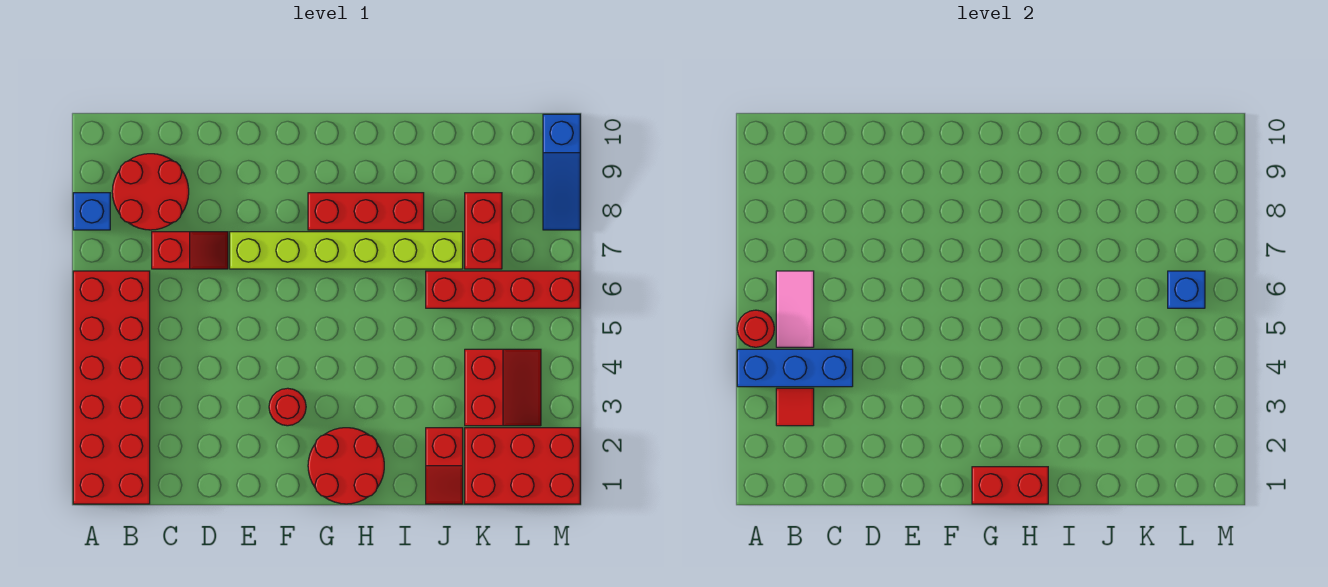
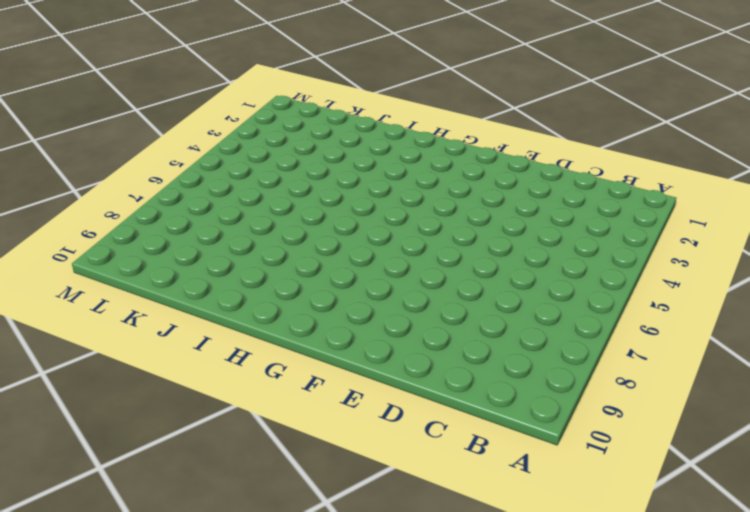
none -> red brick A1:B6 level 1
none -> blue brick A8 level 1
none -> red round brick B8:C9 level 1

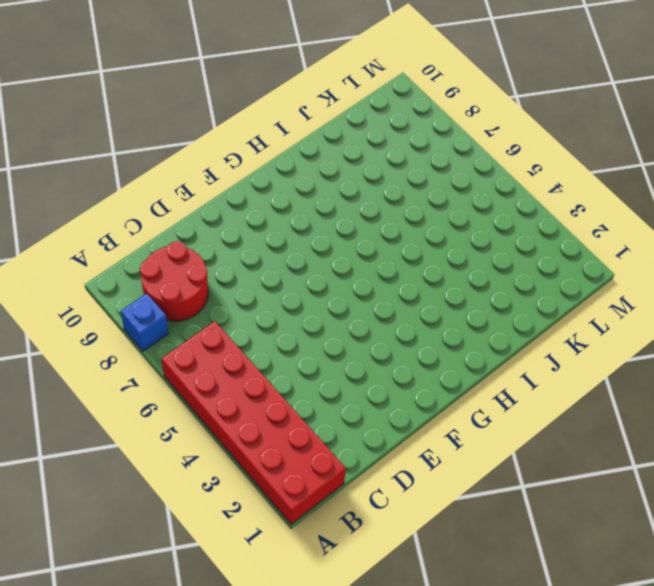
none -> red slope C7:D7 level 1 top C
none -> lime brick E7:J7 level 1
none -> red round brick F3 level 1

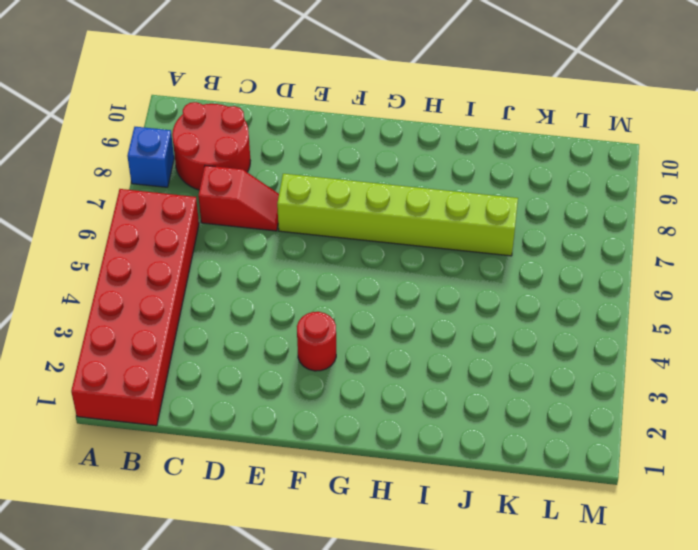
none -> red round brick G1:H2 level 1
none -> red brick G8:I8 level 1
none -> red slope J1:J2 level 1 top 2

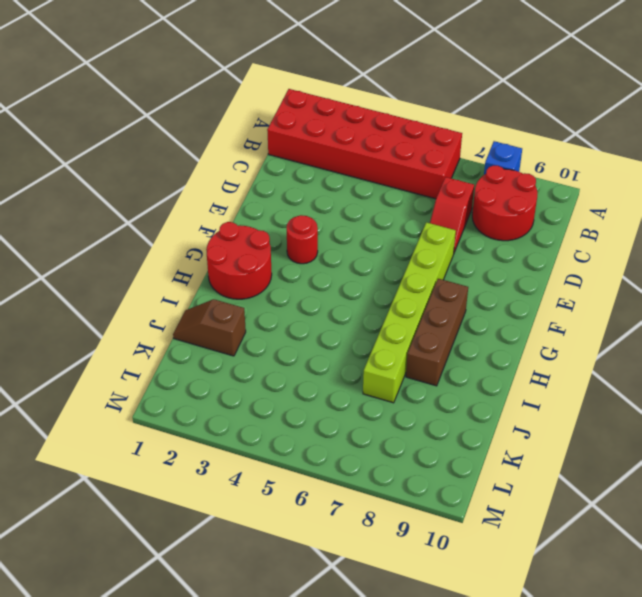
brown brick G8:I8 level 1 -> red brick G8:I8 level 1
brown slope J1:J2 level 1 top 2 -> red slope J1:J2 level 1 top 2
none -> red brick J6:M6 level 1
none -> red brick K1:M2 level 1
none -> red slope K3:L4 level 1 top K

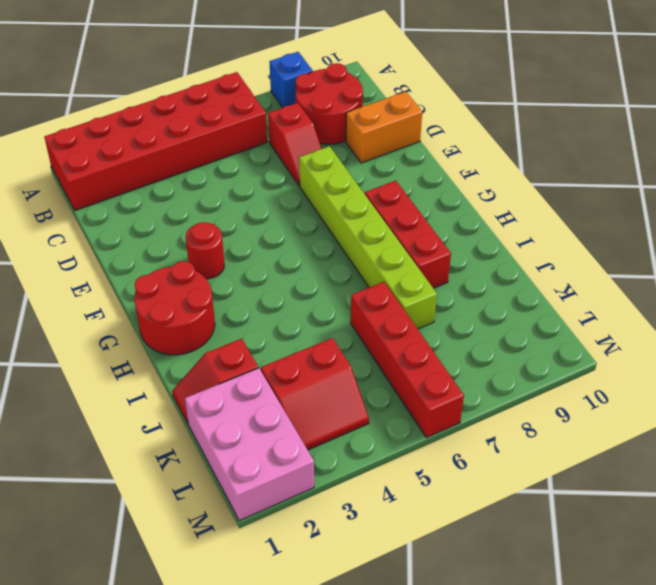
orange brick D9:D10 level 1 -> none
pink brick K1:M2 level 1 -> red brick K1:M2 level 1
none -> red brick K7:K8 level 1
none -> blue slope M8:M10 level 1 top 10
none -> blue brick A4:C4 level 2

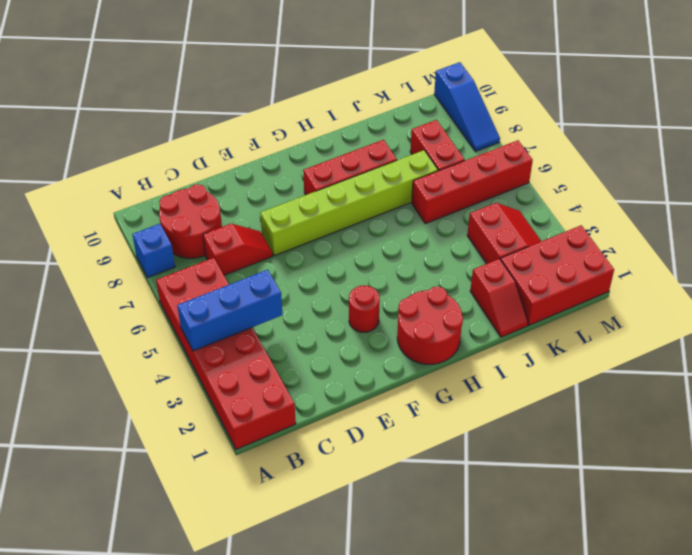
none -> red round brick A5 level 2
none -> red tile B3 level 2
none -> pink tile B5:B6 level 2

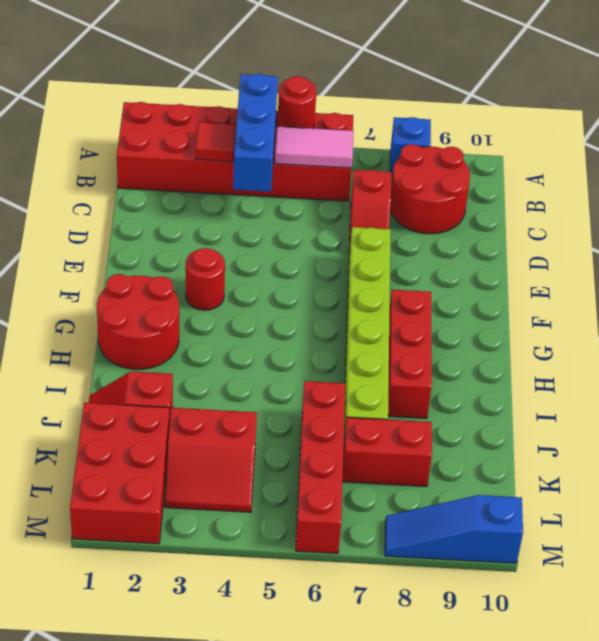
none -> red brick G1:H1 level 2
none -> blue brick L6 level 2

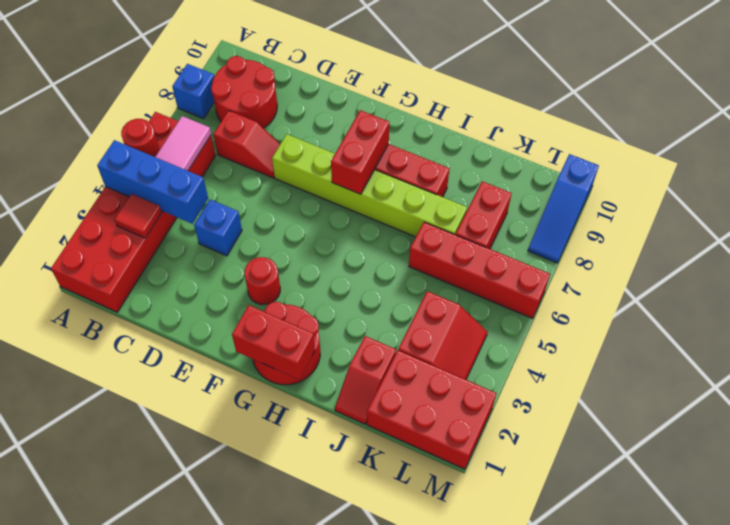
blue brick D4 level 1 -> blue brick L6 level 2
red brick G7:G8 level 2 -> none

